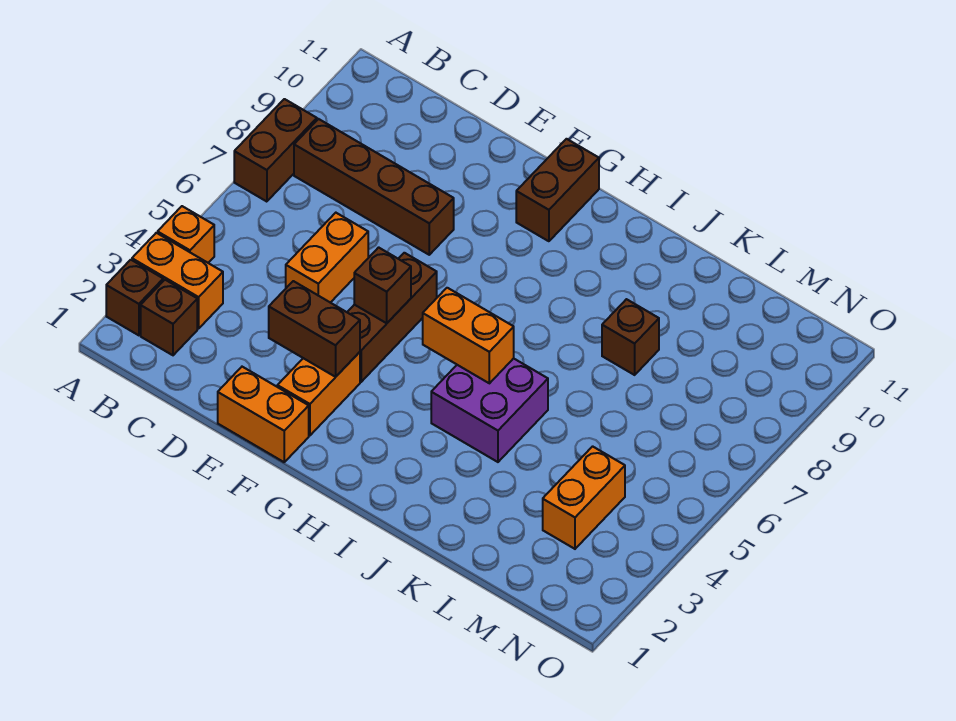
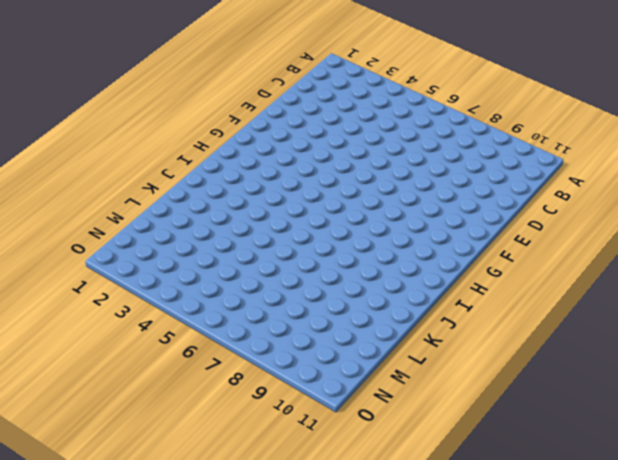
none -> brown brick A2 level 1
none -> orange brick A3:B3 level 1
none -> orange brick A4 level 1

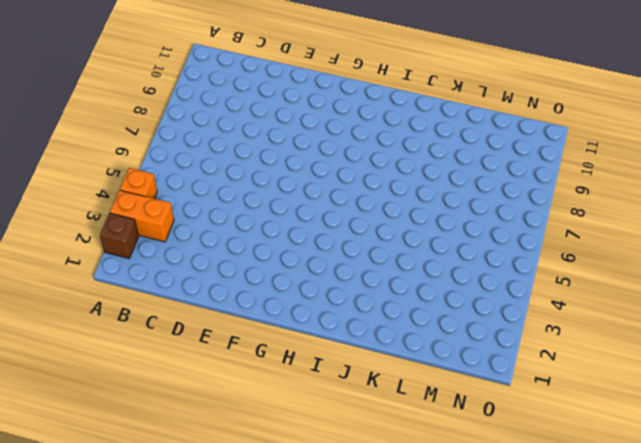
none -> brown brick A7:A8 level 1
none -> brown brick B2 level 1
none -> brown brick B8:E8 level 1

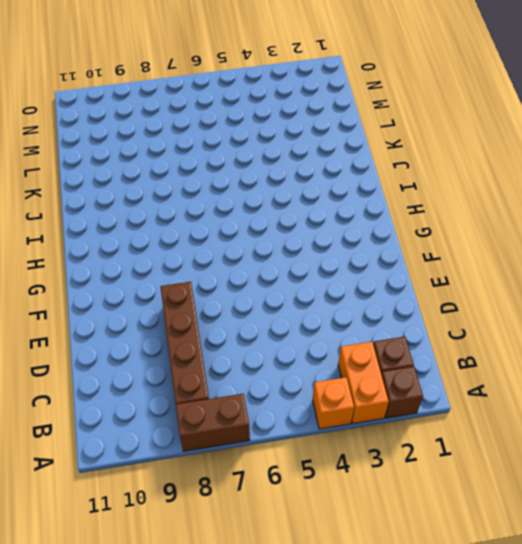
none -> orange brick D5:D6 level 1
none -> orange brick E1:F1 level 1
none -> orange brick F2:F3 level 1

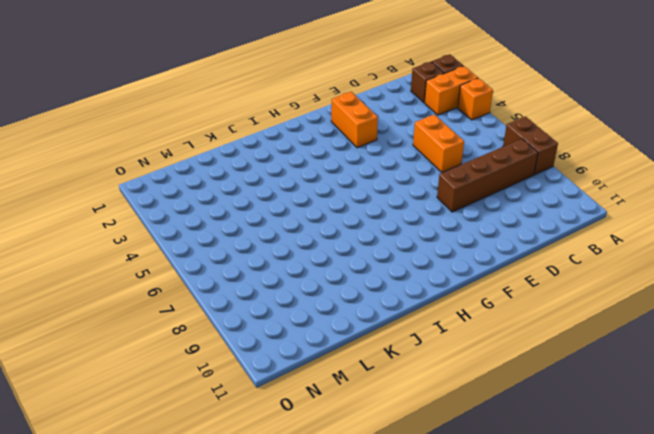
none -> orange brick E1:F1 level 1
none -> brown brick F4:F6 level 1
none -> brown brick G10:G11 level 1

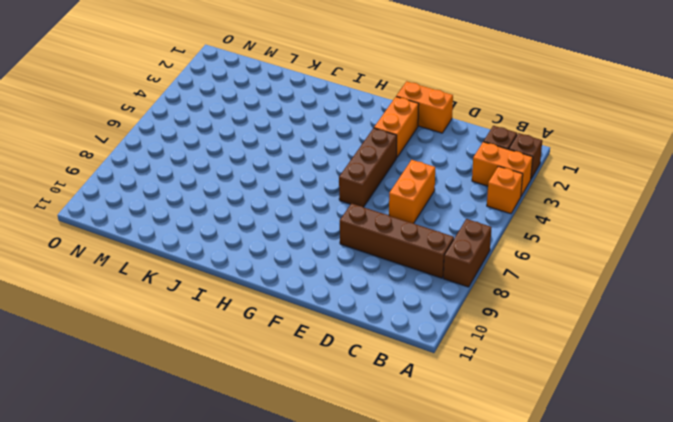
none -> brown brick G10:G11 level 1
none -> purple brick I4:J5 level 1
none -> brown brick K8 level 1

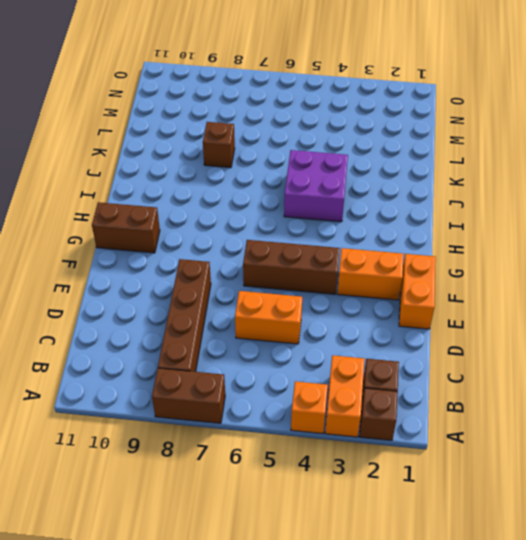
none -> orange brick M3:M4 level 1
none -> brown brick E3:F3 level 2
none -> brown brick F5 level 2

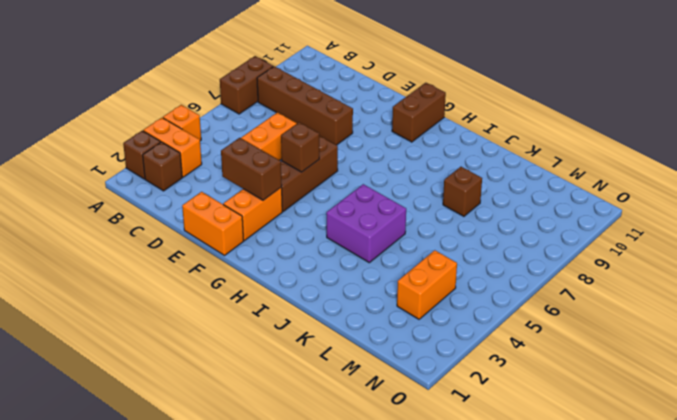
none -> orange brick H5:I5 level 2

